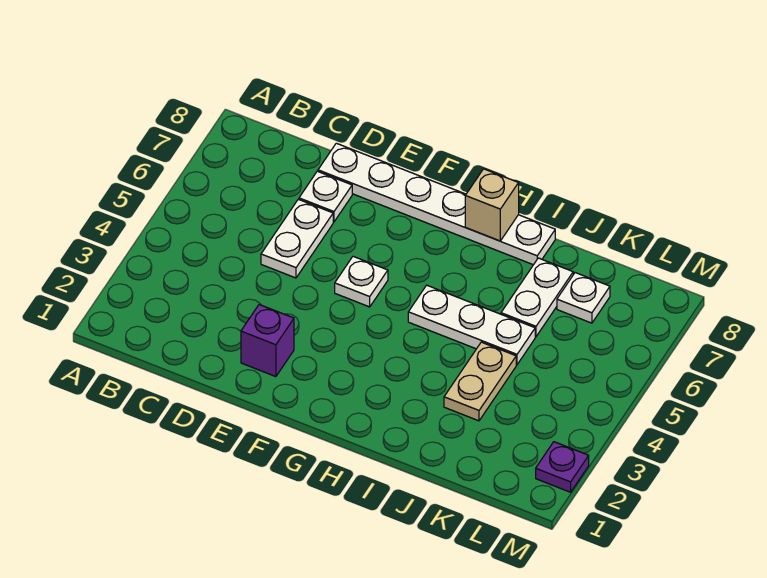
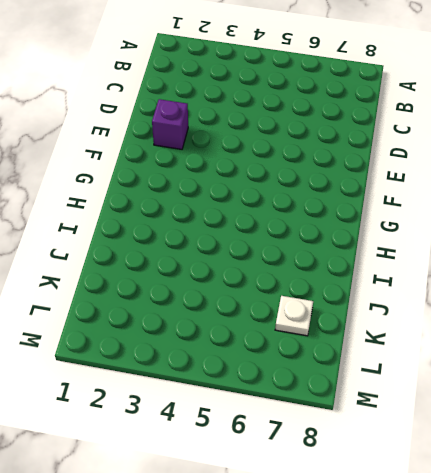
none -> white plate D5:D6 level 1
none -> white plate D7 level 1

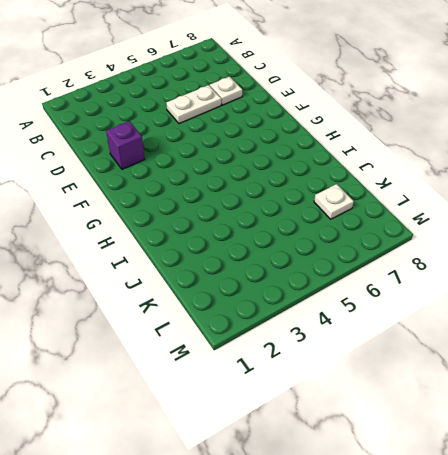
none -> white plate D8:I8 level 1
none -> white plate F5 level 1

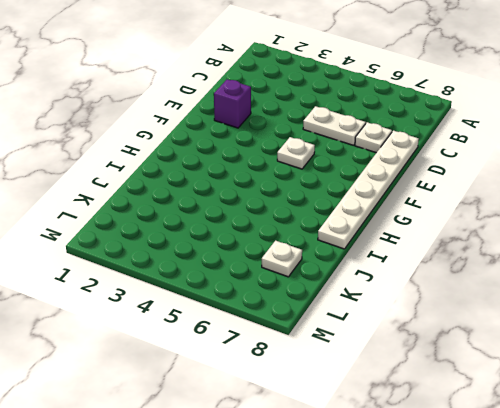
none -> white plate H5:J5 level 1
none -> tan plate J3:J4 level 1

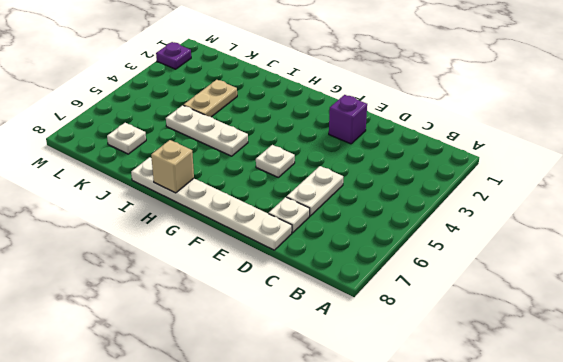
none -> white plate J6:J7 level 1

